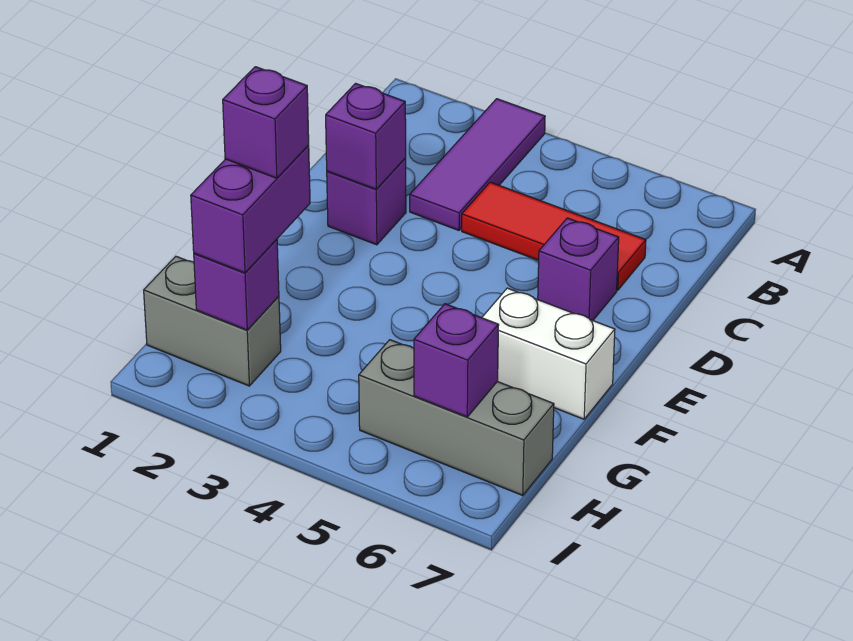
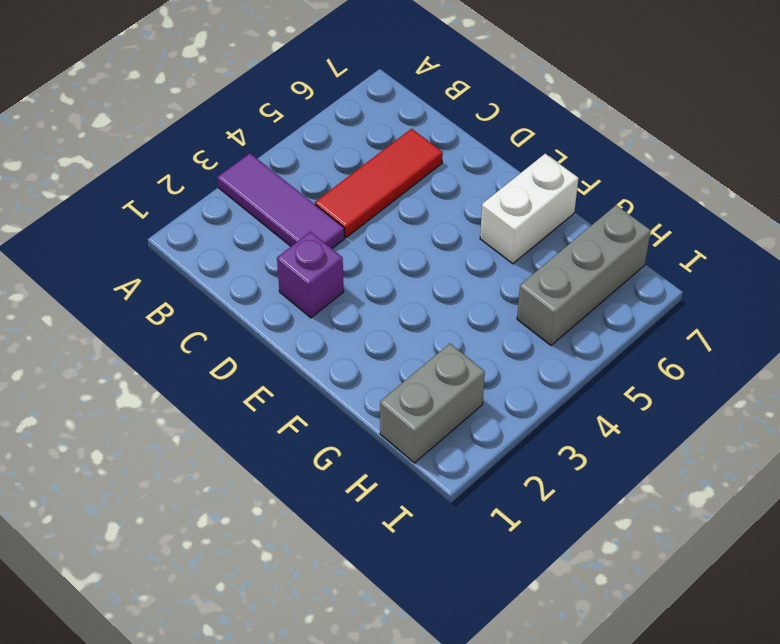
none -> purple brick D6 level 1
none -> purple brick D2 level 2
none -> purple brick H2 level 2

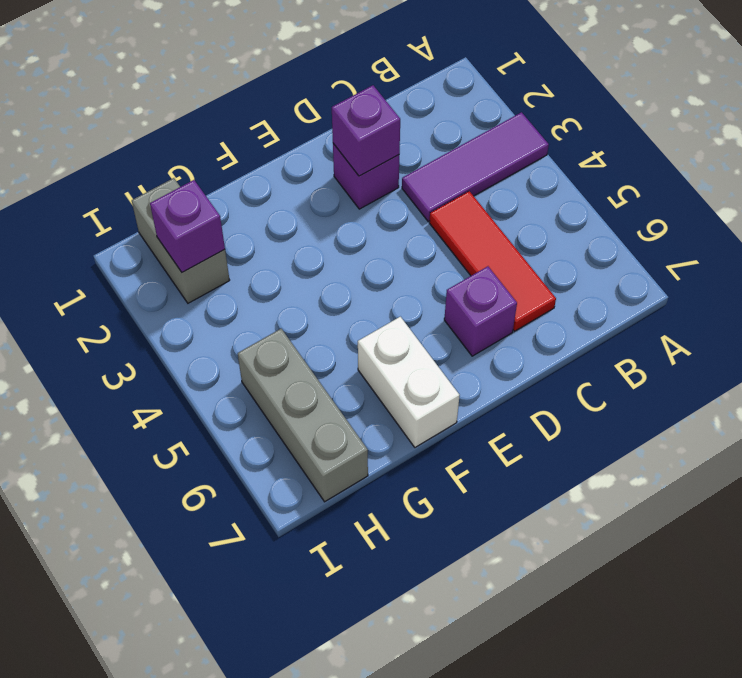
none -> purple brick H6 level 2
none -> purple brick G2:H2 level 3
none -> purple brick G2 level 4

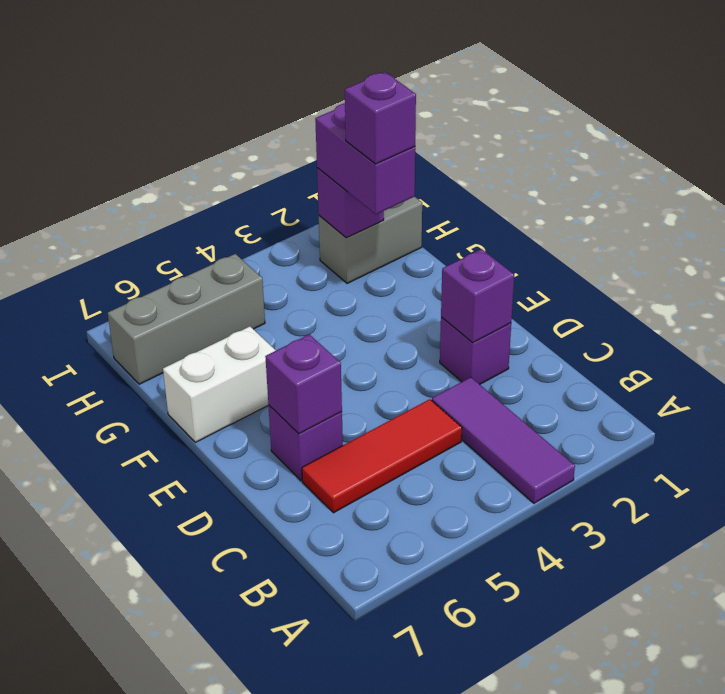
purple brick D6 level 2 -> purple brick H6 level 2

